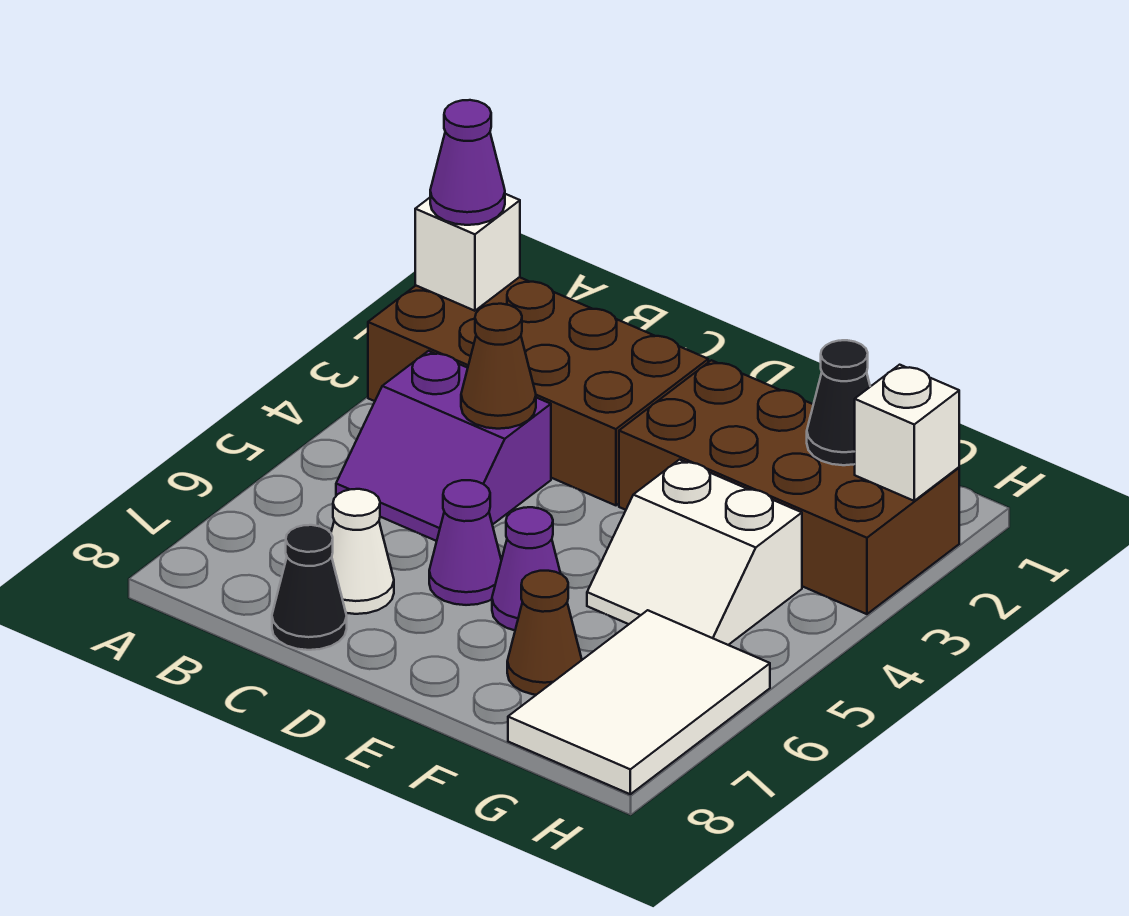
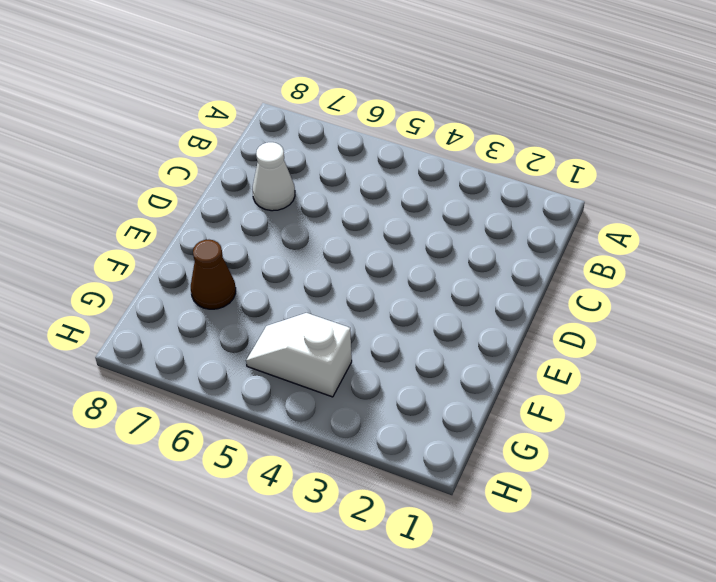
white slope G4:G5 level 1 top 4 -> white slope F4:G5 level 1 top 4
none -> brown brick A2:D3 level 1
none -> purple slope B4:C5 level 1 top 4
none -> black cone C8 level 1

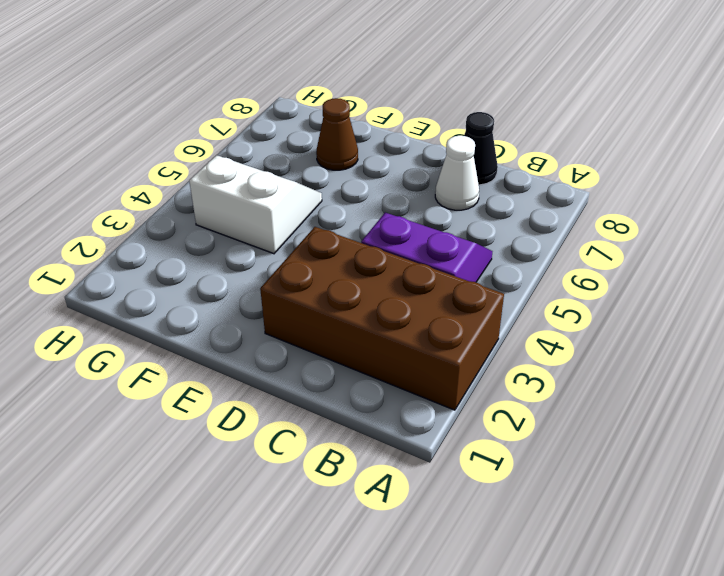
none -> purple cone D6 level 1
none -> brown brick E2:H3 level 1
none -> purple cone E6 level 1

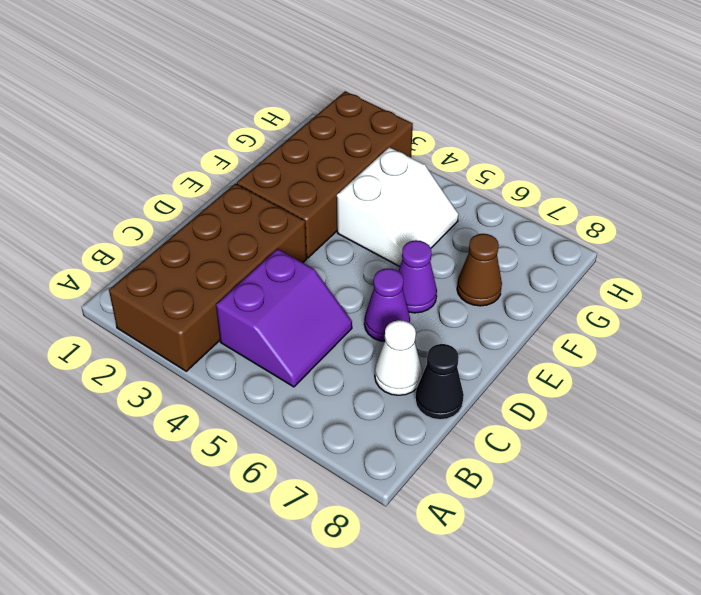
none -> white tile G6:H8 level 1
none -> white brick A2 level 2
none -> brown cone C4 level 2

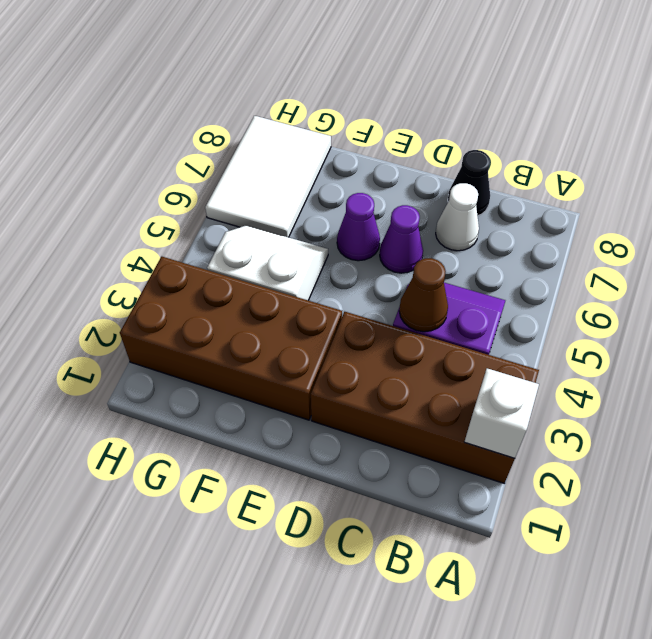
none -> brown cone F7 level 1
none -> black cone G2 level 2
none -> white brick H2 level 2

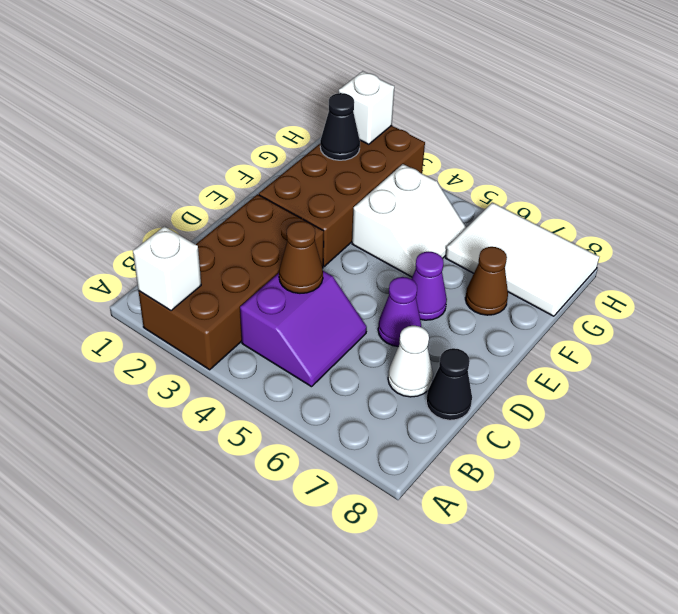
none -> purple cone A2 level 3

